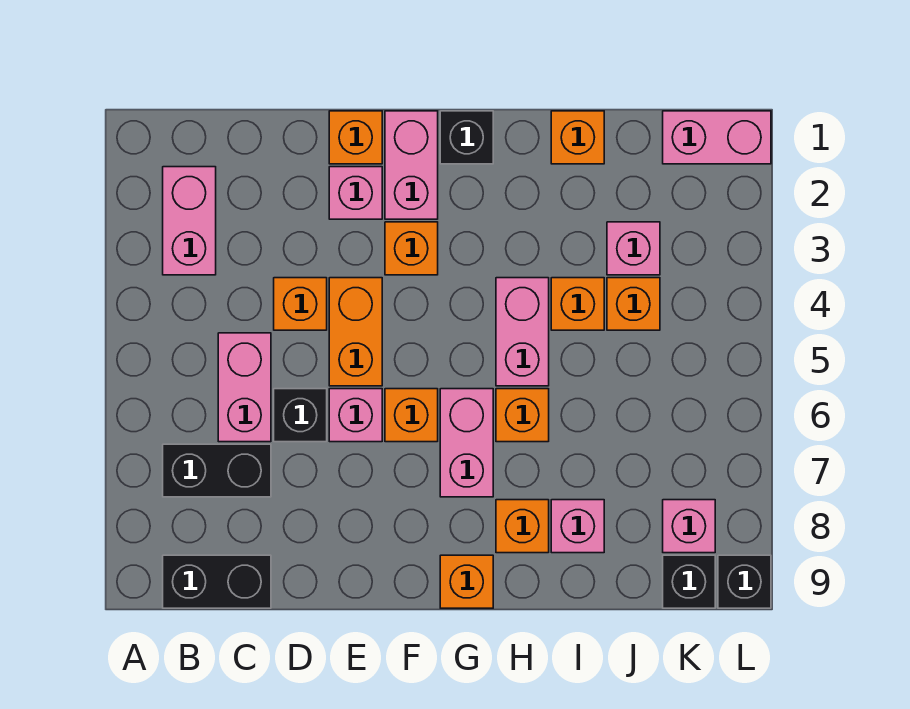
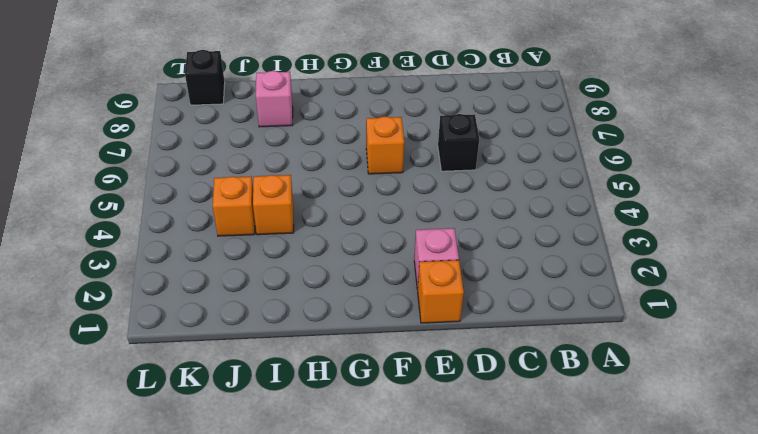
none -> pink brick B2:B3 level 1
none -> black brick B7:C7 level 1
none -> black brick B9:C9 level 1

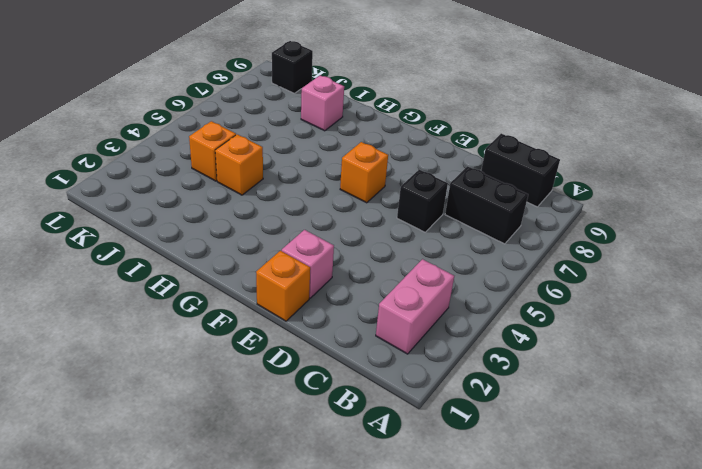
none -> pink brick C5:C6 level 1
none -> orange brick D4 level 1
none -> orange brick E4:E5 level 1

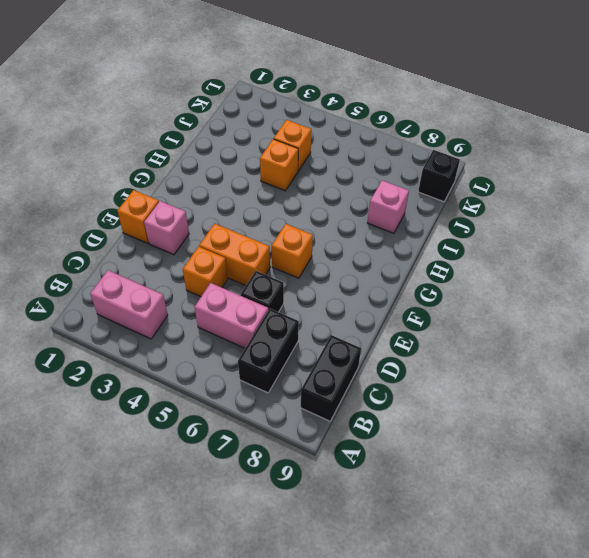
none -> pink brick E6 level 1
none -> pink brick F1:F2 level 1
none -> orange brick F3 level 1

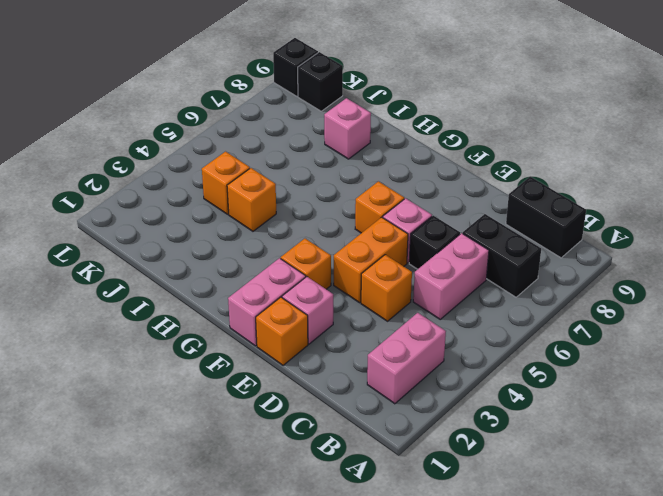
none -> black brick G1 level 1
none -> pink brick G6:G7 level 1
none -> orange brick G9 level 1

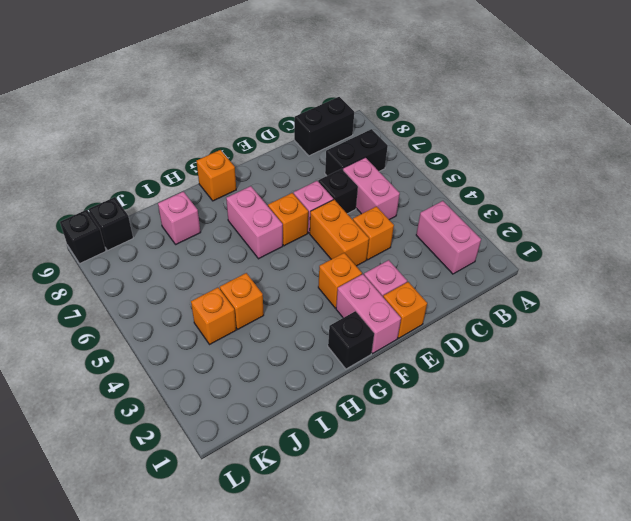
none -> pink brick H4:H5 level 1
none -> orange brick H6 level 1
none -> orange brick H8 level 1

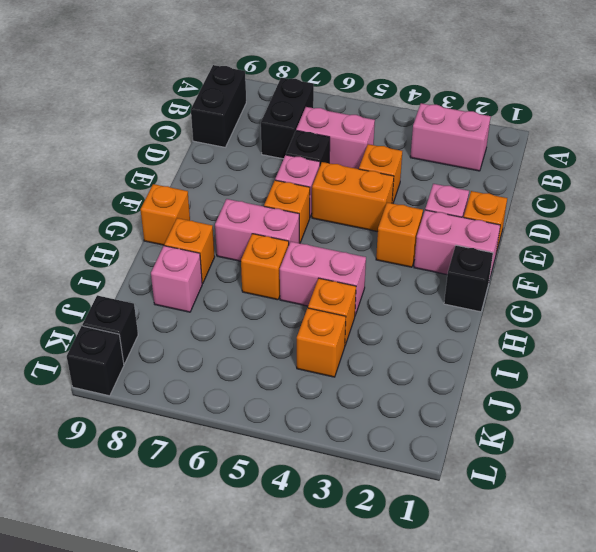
none -> orange brick I1 level 1
none -> pink brick J3 level 1
none -> pink brick K1:L1 level 1

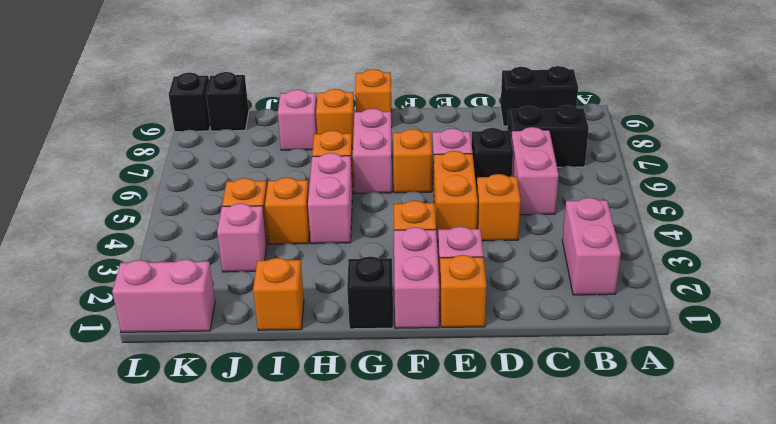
none -> pink brick K8 level 1

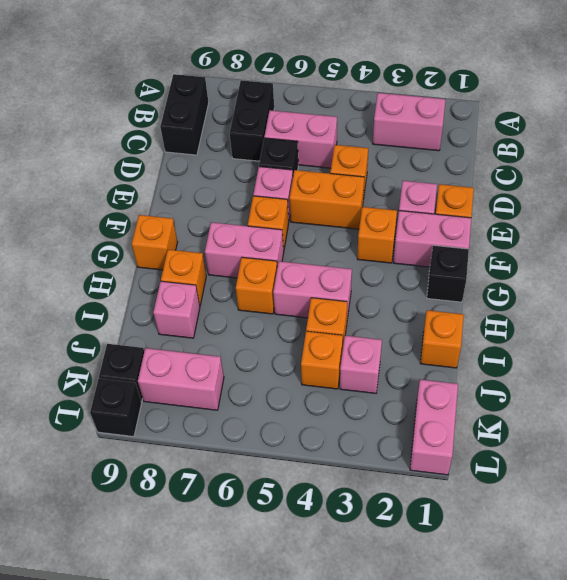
pink brick K7:K8 level 1 -> pink brick K8 level 1

